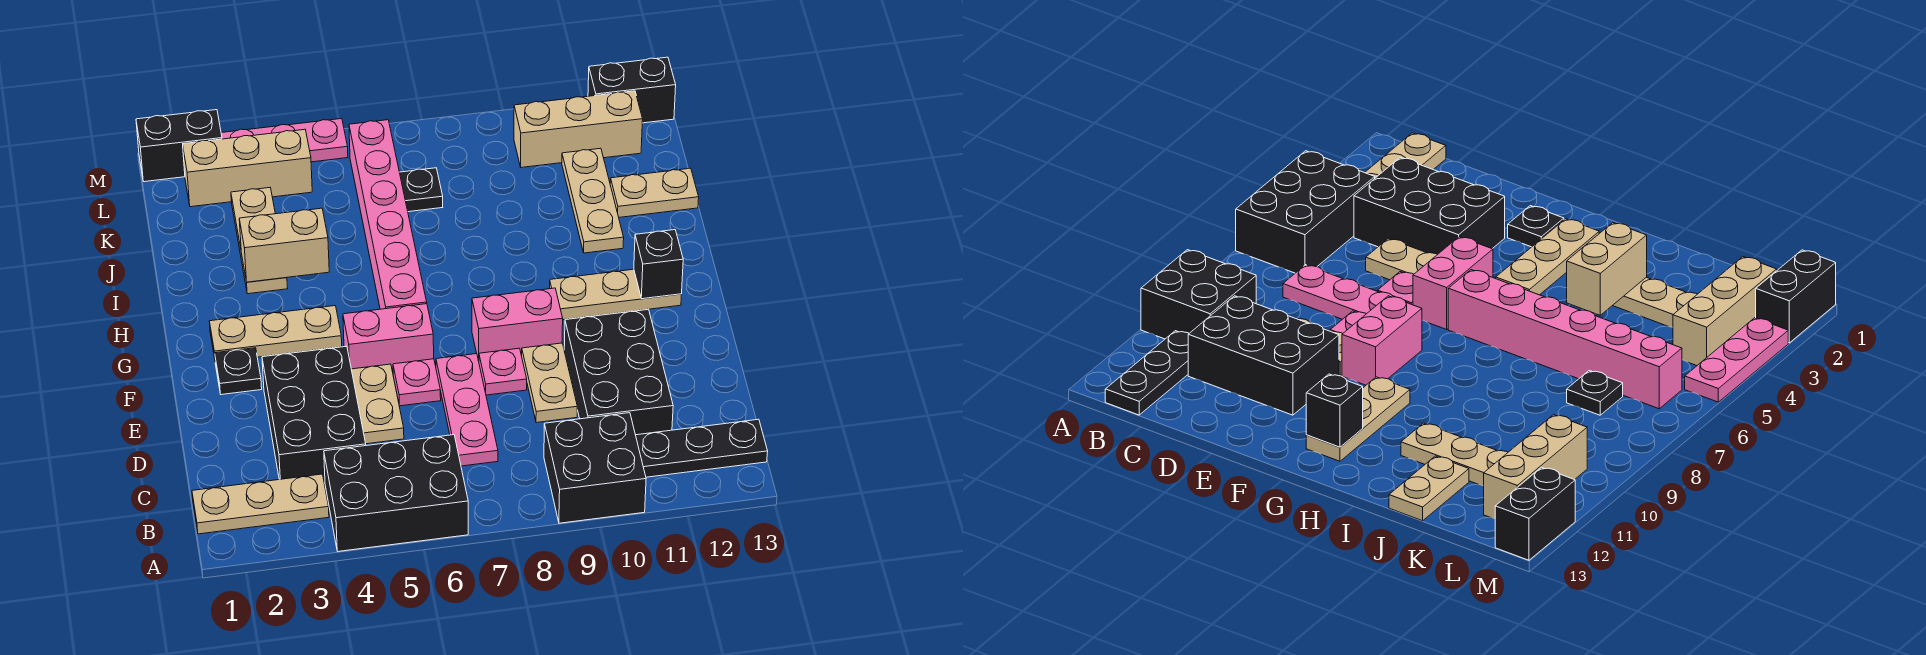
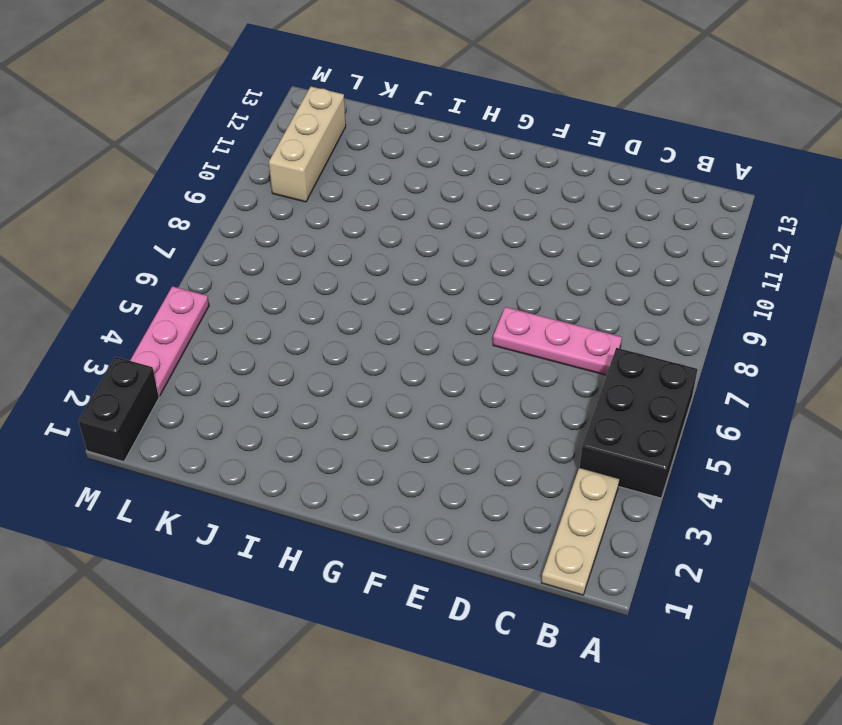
none -> black brick A9:B10 level 1
none -> black plate B11:B13 level 1
none -> black brick C3:E4 level 1

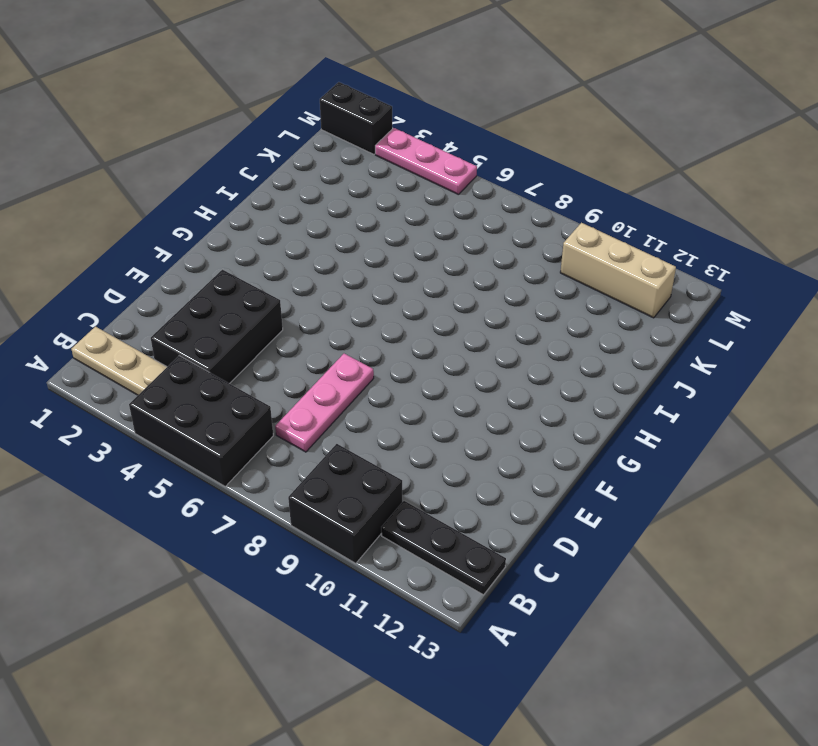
none -> black brick C10:E11 level 1
none -> tan plate D5:E5 level 1
none -> tan plate D9:E9 level 1

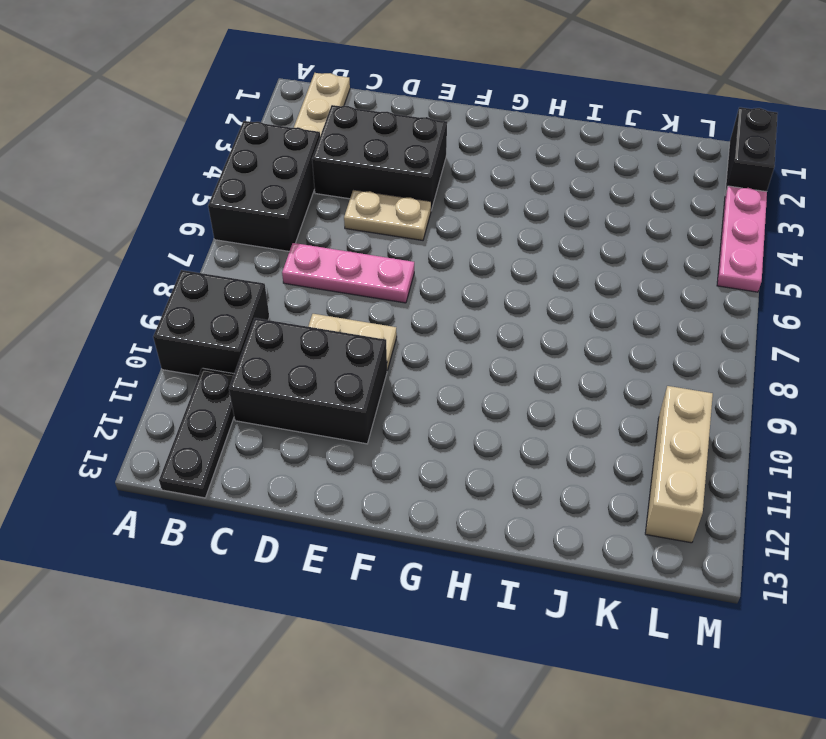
none -> pink plate E6 level 1
none -> pink plate E8 level 1
none -> black plate F2 level 1

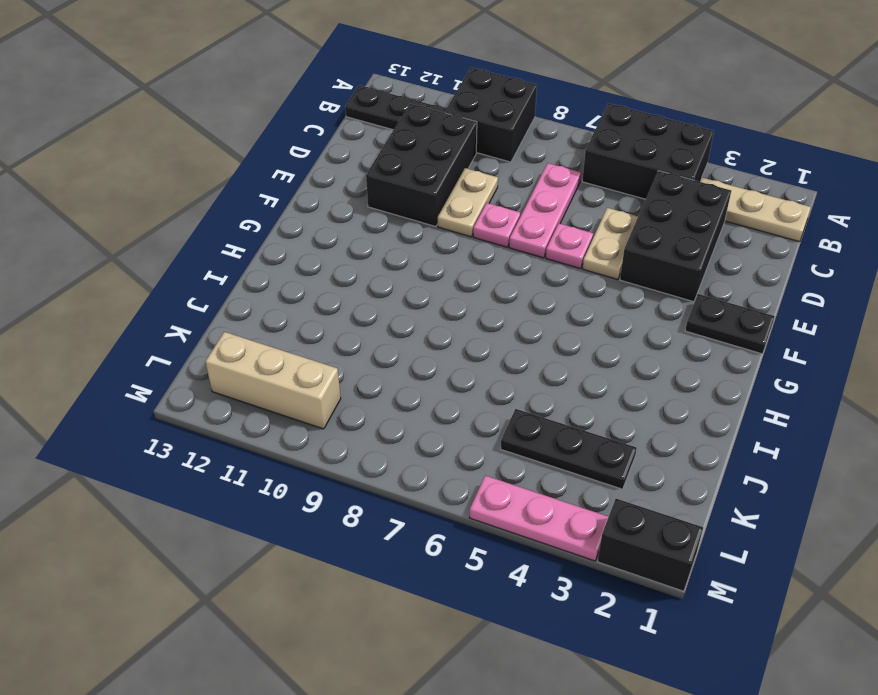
black plate F1:F2 level 1 -> black plate F2 level 1
black plate K3:K5 level 1 -> tan plate I3:K3 level 1
none -> pink brick F5:F6 level 1
none -> pink brick F8:F9 level 1
none -> tan plate G2:G4 level 1

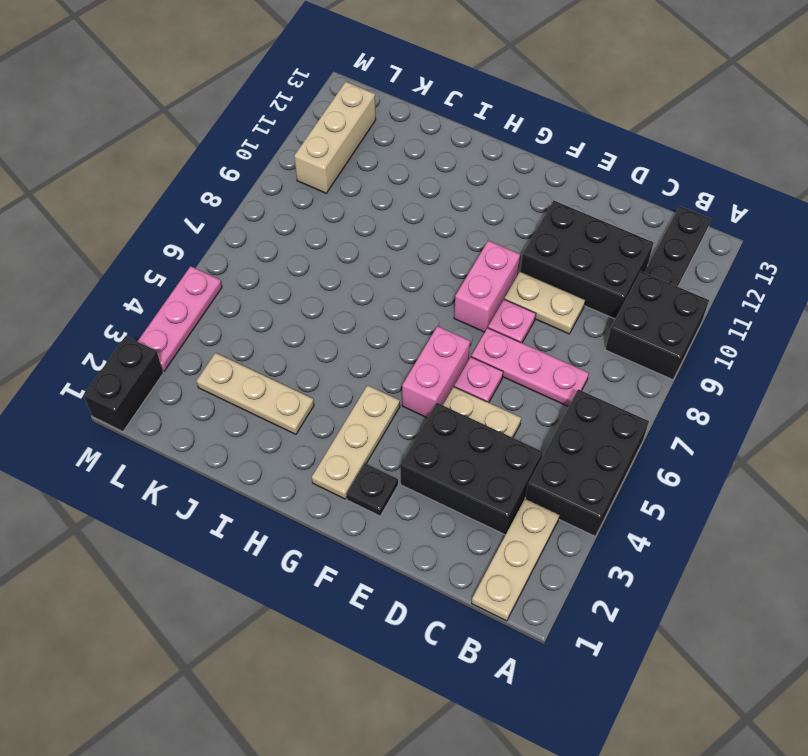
none -> pink brick G6:L6 level 1
none -> tan plate G10:G12 level 1
none -> tan plate I11:K11 level 1

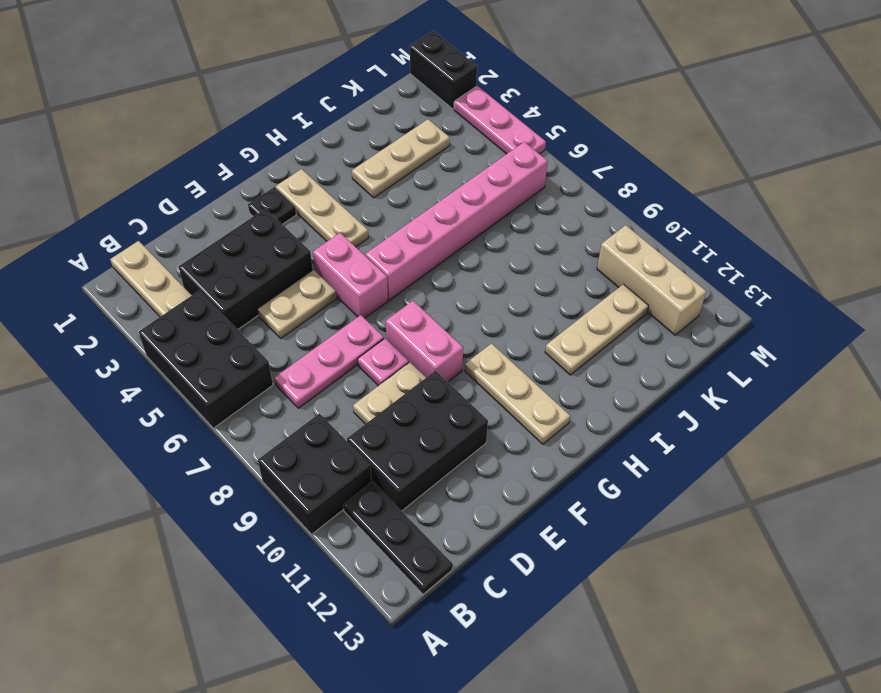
none -> pink plate E6 level 1
none -> tan plate J12:J13 level 1
none -> black plate K7 level 1

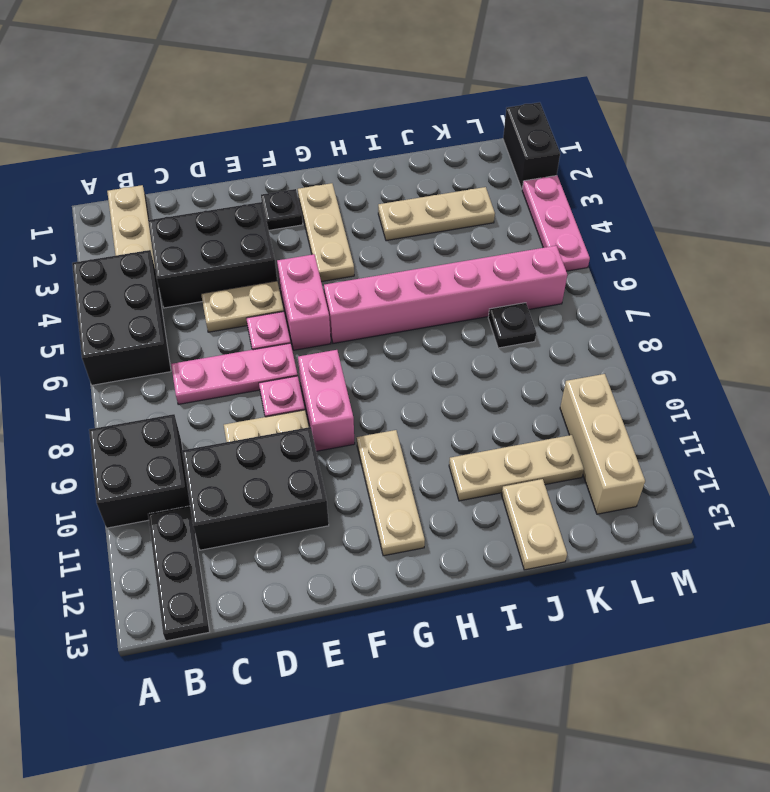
none -> tan brick L2:L4 level 1
none -> black brick M12:M13 level 1
none -> black brick G12 level 2

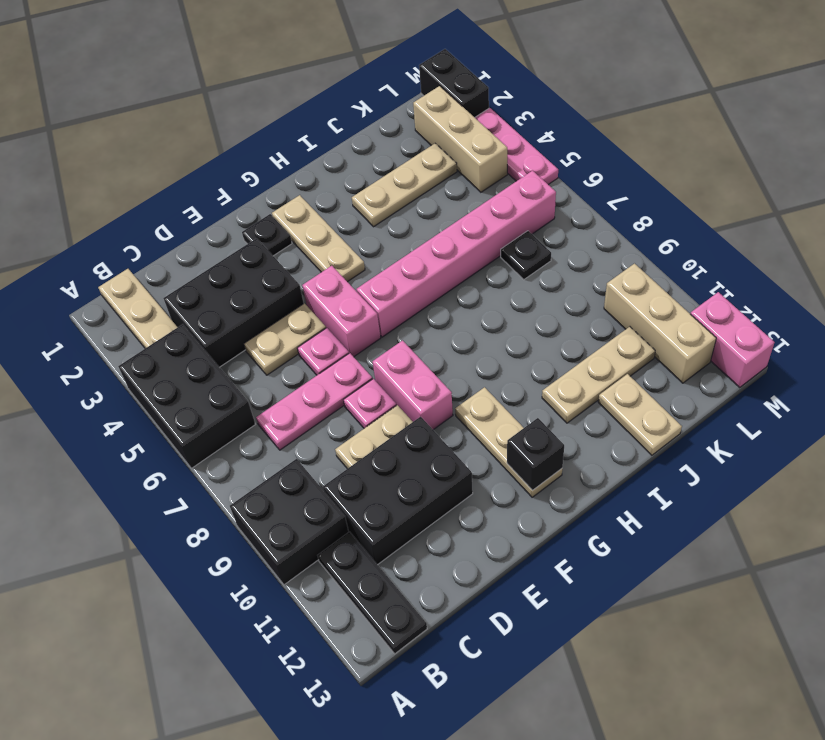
pink brick M12:M13 level 1 -> black brick M12:M13 level 1
none -> tan brick I3:I4 level 2

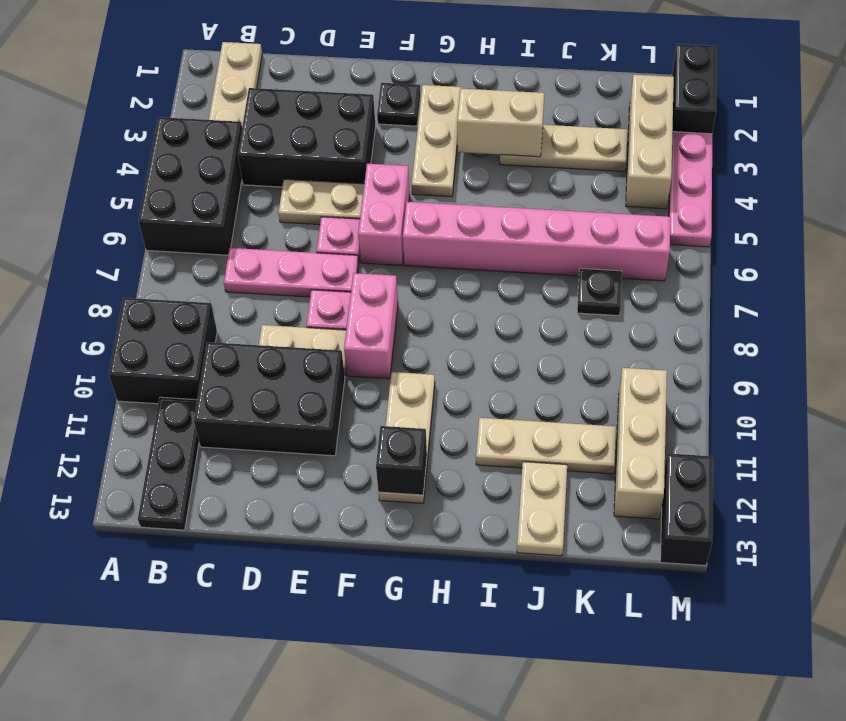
tan brick H3:I3 level 2 -> tan brick I3:I4 level 2

